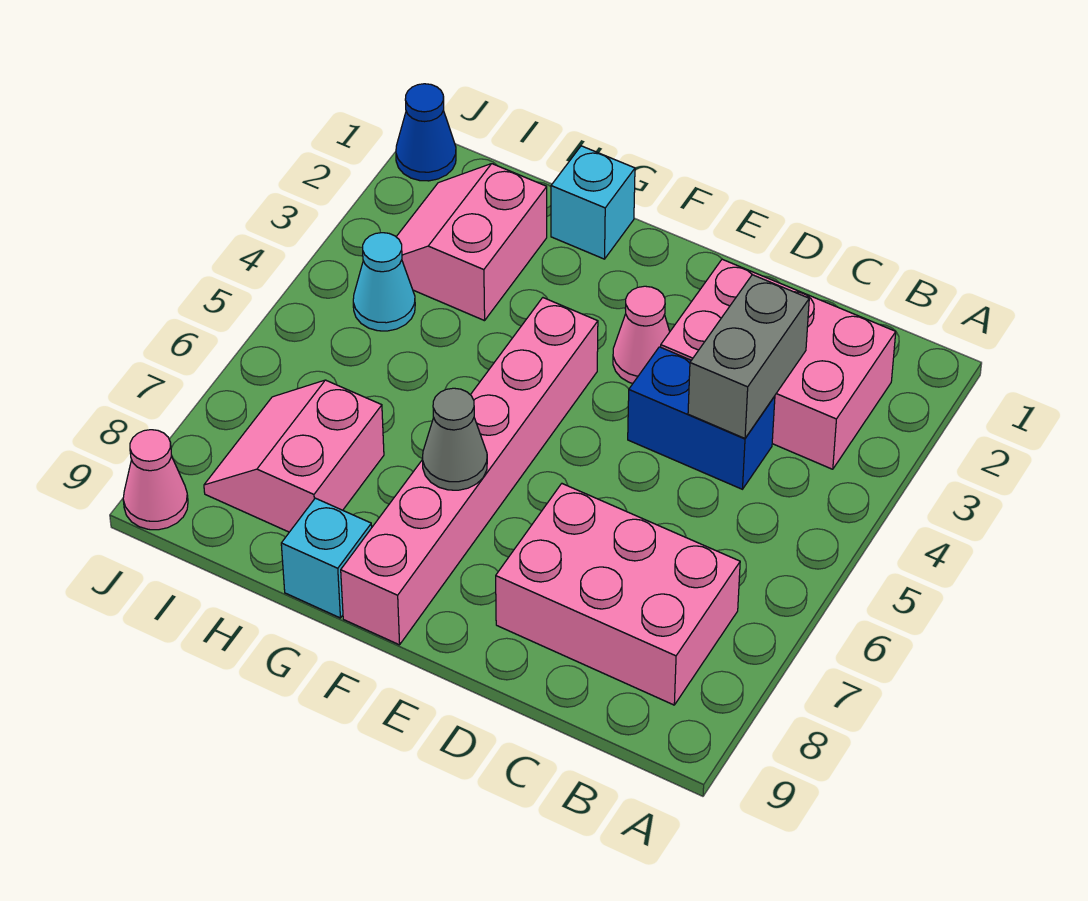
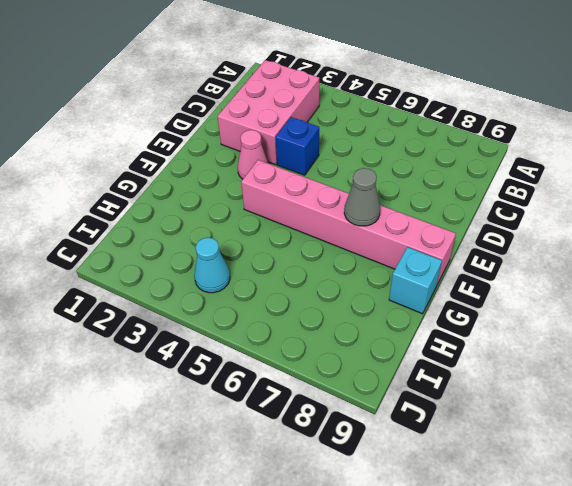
blue brick D4 level 1 -> blue brick C4:D4 level 1
none -> pink brick B7:D8 level 1
none -> cyan brick G1 level 1
none -> pink slope H2:I3 level 1 top H

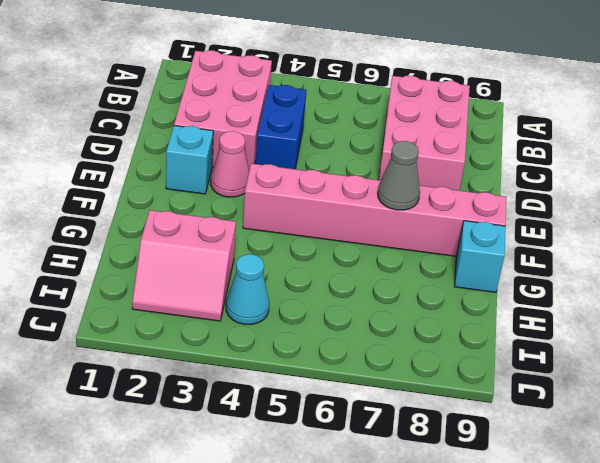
cyan brick E2 level 1 -> cyan brick G1 level 1
none -> pink slope H7:I8 level 1 top H
none -> blue cone J1 level 1
none -> pink cone J9 level 1

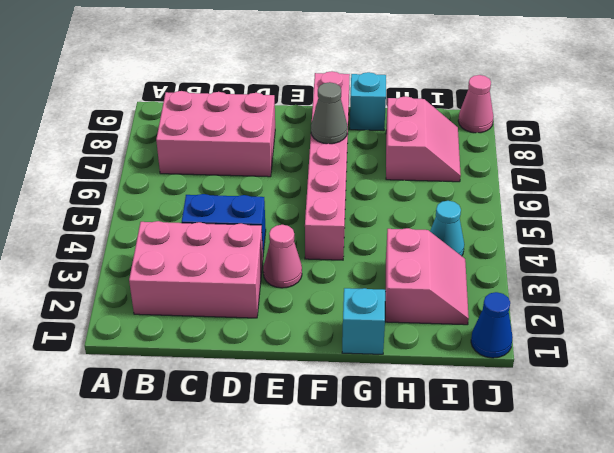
none -> grey brick C3:C4 level 2

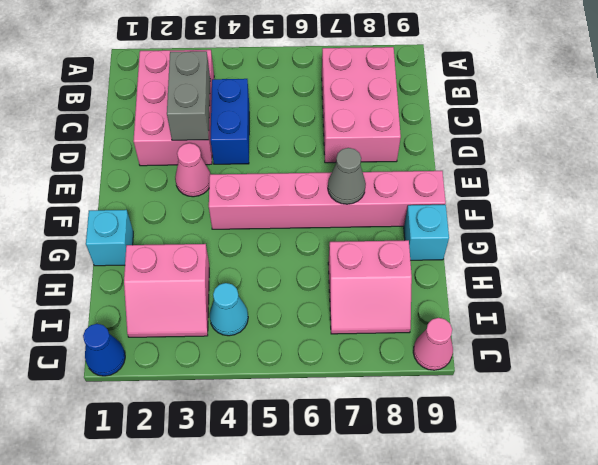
grey brick C3:D3 level 2 -> grey brick C3:C4 level 2

